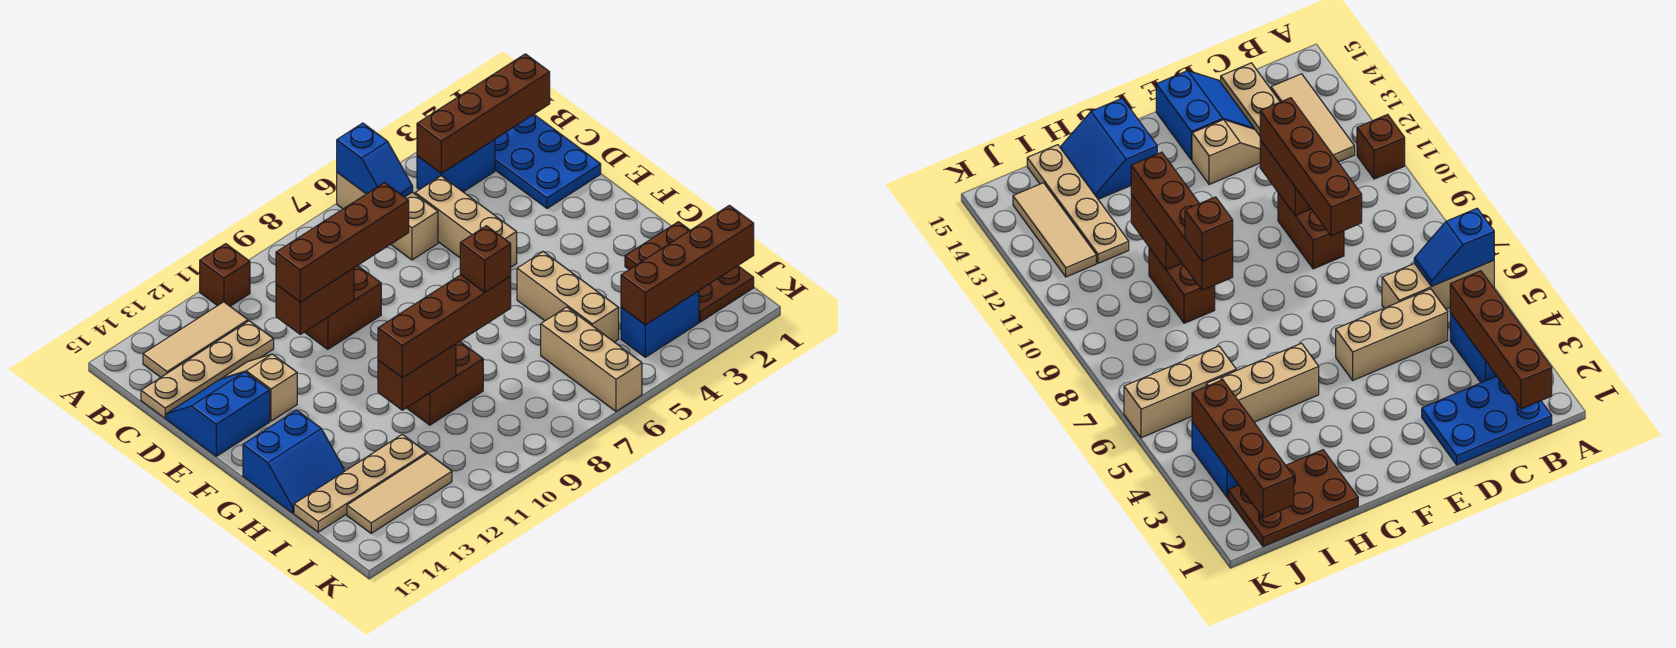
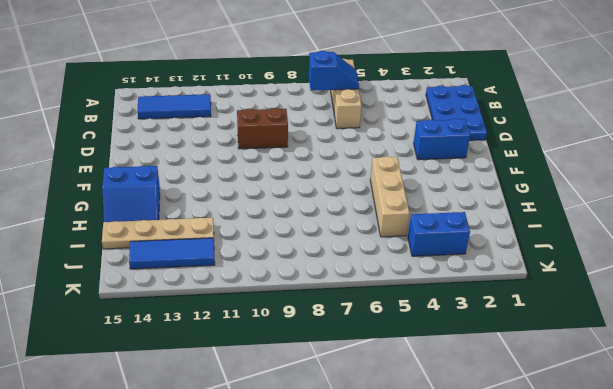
blue slope B6:B7 level 2 top 7 -> blue slope A6:B6 level 2 top A
blue tile B12:B14 level 1 -> tan tile B12:B14 level 1
blue brick E2:E3 level 1 -> blue brick B3:B4 level 1
blue tile J12:J14 level 1 -> tan tile J12:J14 level 1
none -> brown brick A11 level 1
none -> tan brick C5:E5 level 1
none -> tan plate C12:C15 level 1

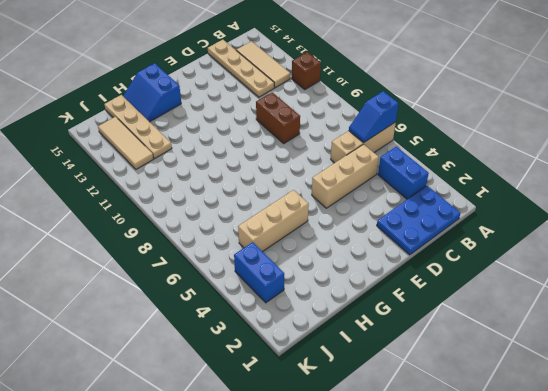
none -> tan slope D13:E13 level 1 top E
none -> blue slope D14:E15 level 1 top E
none -> brown plate H1:J2 level 1

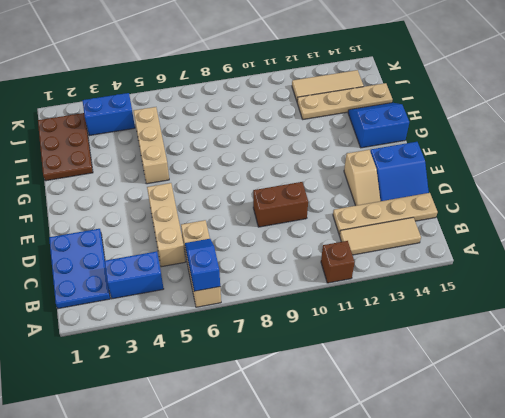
none -> brown brick H9:H10 level 1
none -> tan brick I6:K6 level 1
none -> brown brick B1:B4 level 2

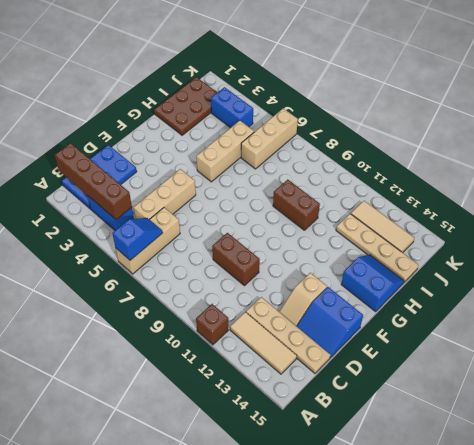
none -> brown brick D10:D11 level 2
none -> brown brick H10:H11 level 2
none -> brown brick J1:J4 level 2

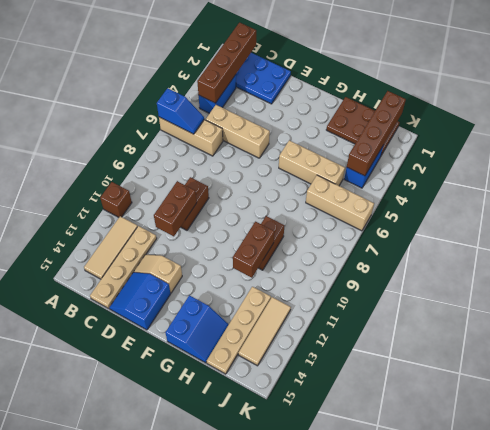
none -> brown brick D8:D11 level 3
none -> brown brick H8:H11 level 3
none -> brown brick H8 level 4

